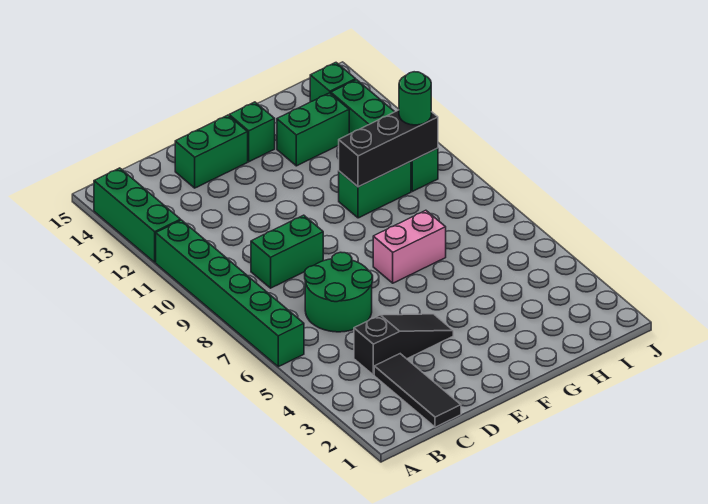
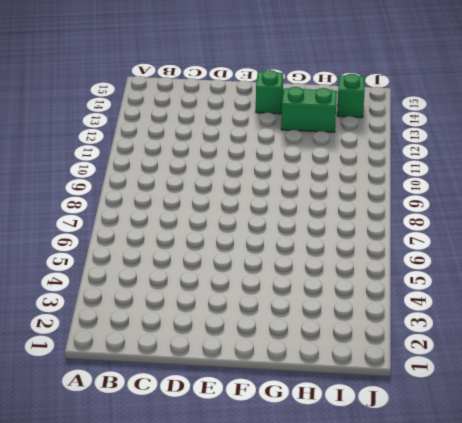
none -> green brick A6:A11 level 1
none -> green brick A12:A14 level 1
none -> black tile C1:C3 level 1

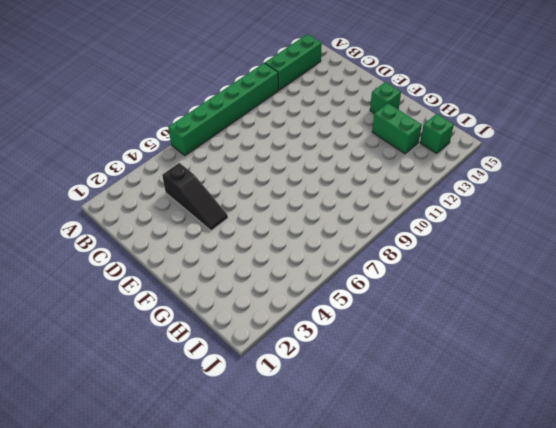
none -> black tile C1:C3 level 1
none -> green round brick C6:D7 level 1
none -> green brick C9:D9 level 1

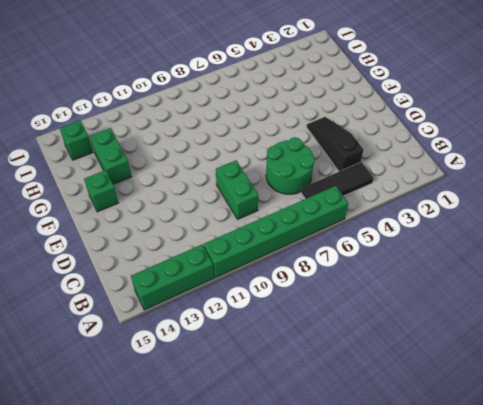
black tile B4:B6 level 1 -> black tile C1:C3 level 1
none -> green brick D14:E14 level 1
none -> pink brick F7:G7 level 1
none -> green brick G10:H10 level 1

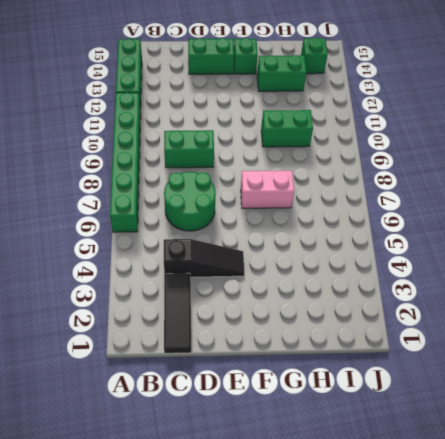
none -> green brick I10:I13 level 1
none -> black brick G10:I10 level 2
none -> green round brick I10 level 3

